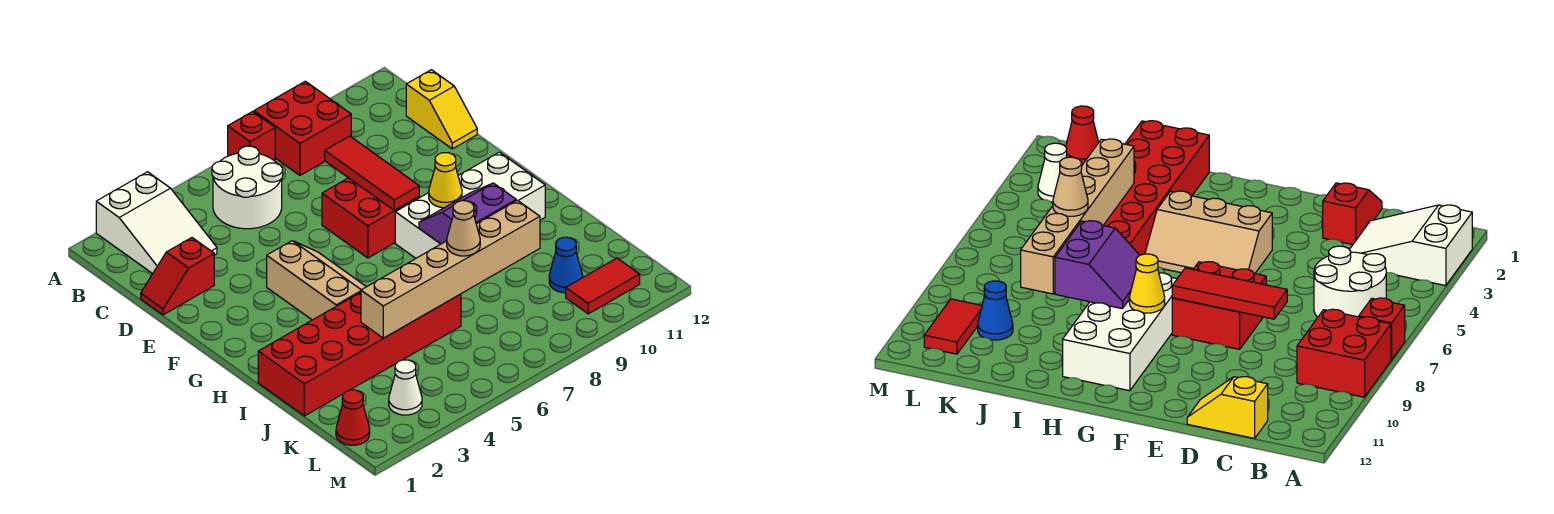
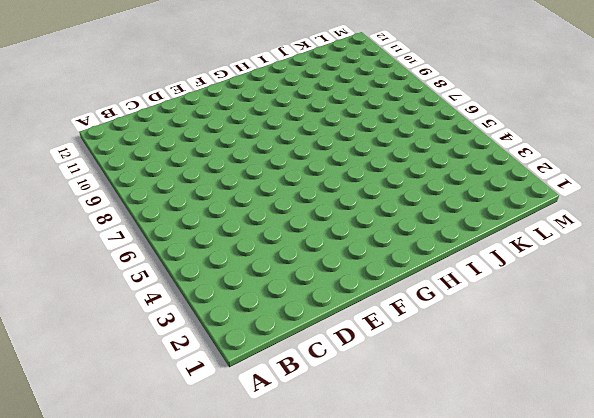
none -> white slope A2:C3 level 1 top A
none -> red brick A7 level 1
none -> red brick A8:B9 level 1

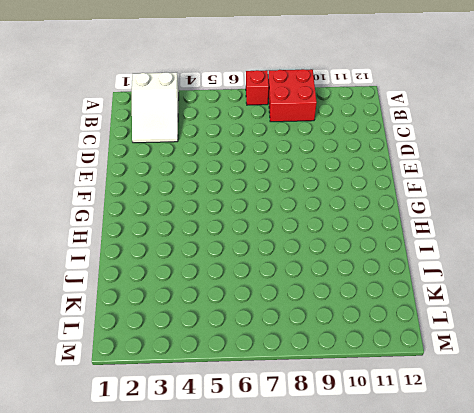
none -> white round brick B5:C6 level 1
none -> yellow slope C12:D12 level 1 top C
none -> red slope D1:D2 level 1 top 2

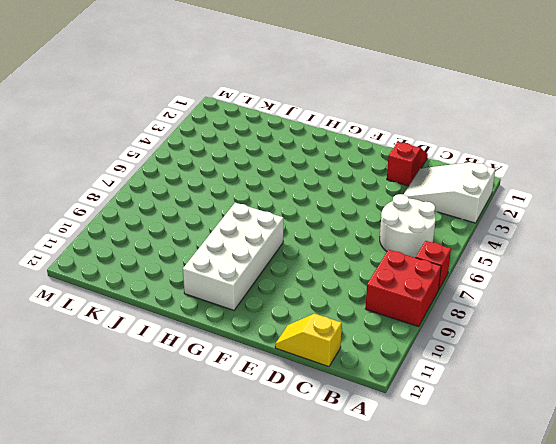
none -> red brick E7:F8 level 1
none -> tan slope F4:H5 level 1 top 4
none -> red brick I1:J6 level 1

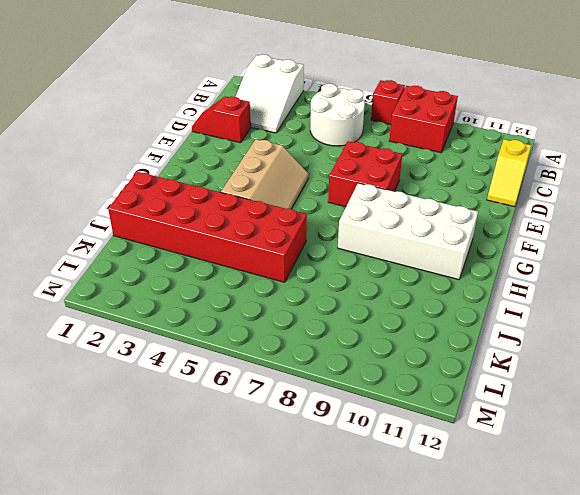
none -> blue cone K10 level 1
none -> red cone L1 level 1
none -> white cone L3 level 1

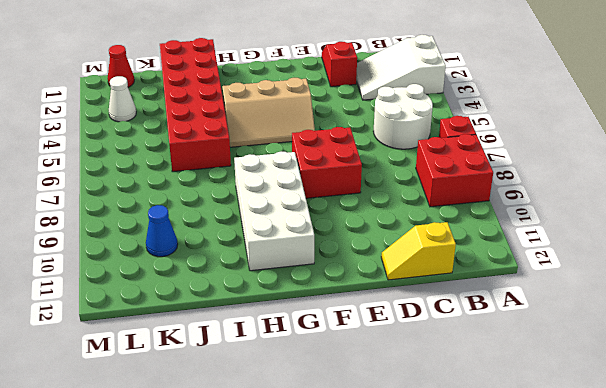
none -> red tile L10:L11 level 1
none -> red tile D8:F8 level 2
none -> yellow cone G9 level 2

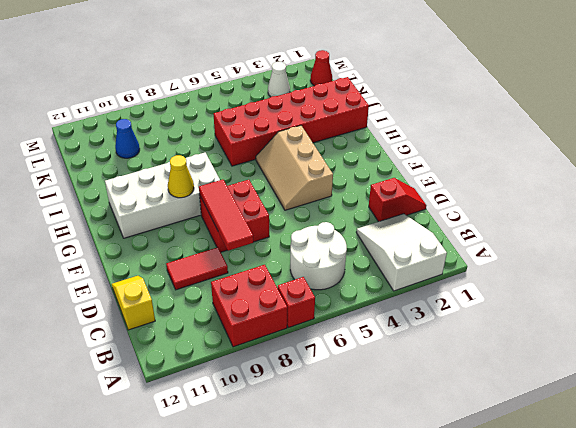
red tile D9:D10 level 1 -> red tile L10:L11 level 1
none -> purple slope H8:I9 level 2 top I
none -> tan brick J4:J9 level 2
none -> tan cone J7 level 3

